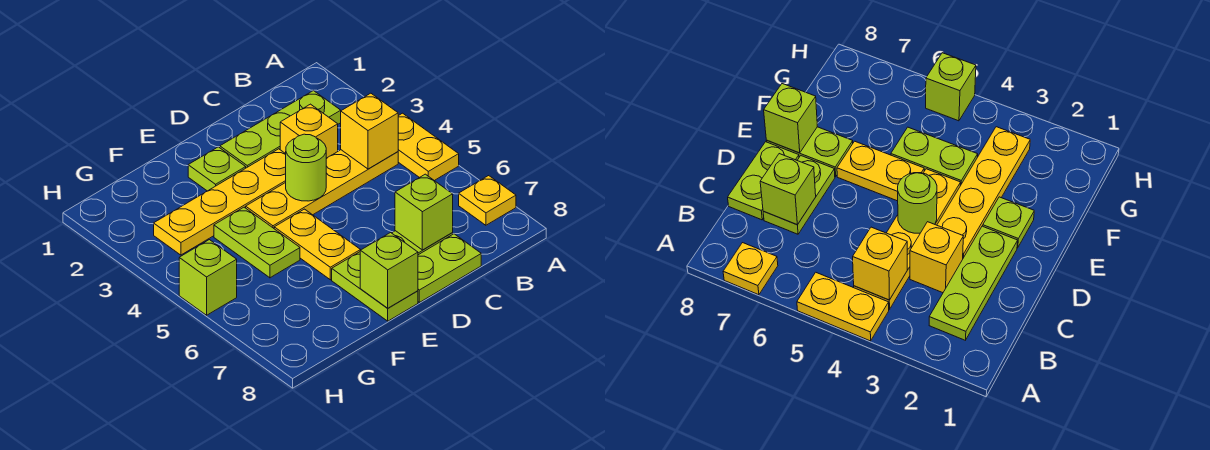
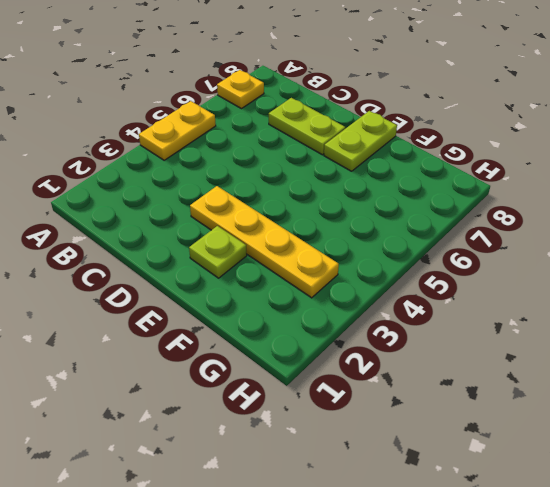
none -> lime plate B2:D2 level 1
none -> yellow plate B4:E4 level 1
none -> yellow brick C3 level 1

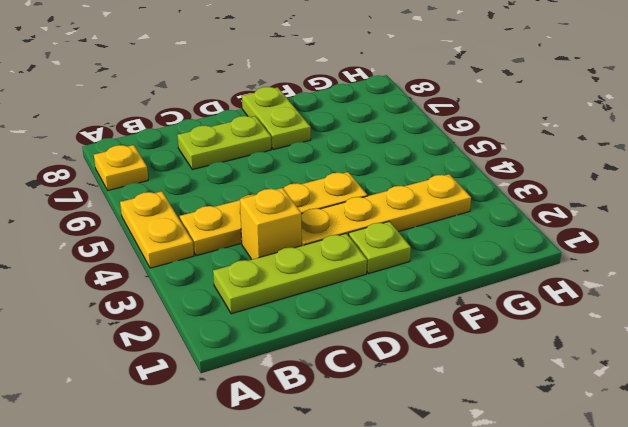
none -> lime plate C8:D8 level 1
none -> yellow plate E5:E6 level 1
none -> lime plate F4:F5 level 1

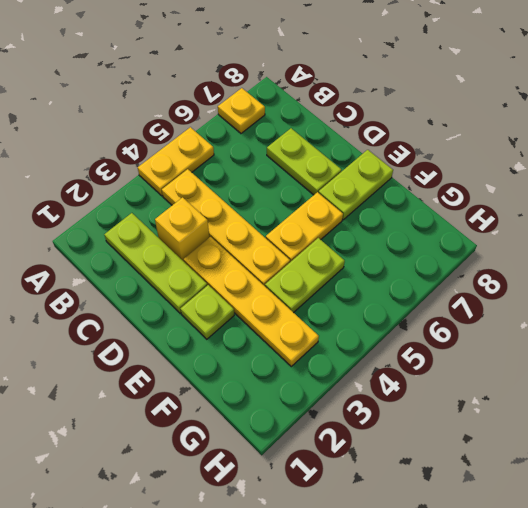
none -> lime plate C8:D8 level 1
none -> lime brick H5 level 1
none -> yellow brick B4 level 2

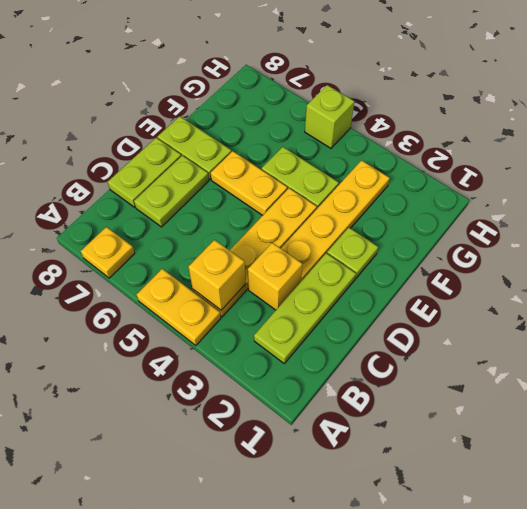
none -> lime brick C7 level 2
none -> lime round brick D4 level 2
none -> lime brick E8 level 2

